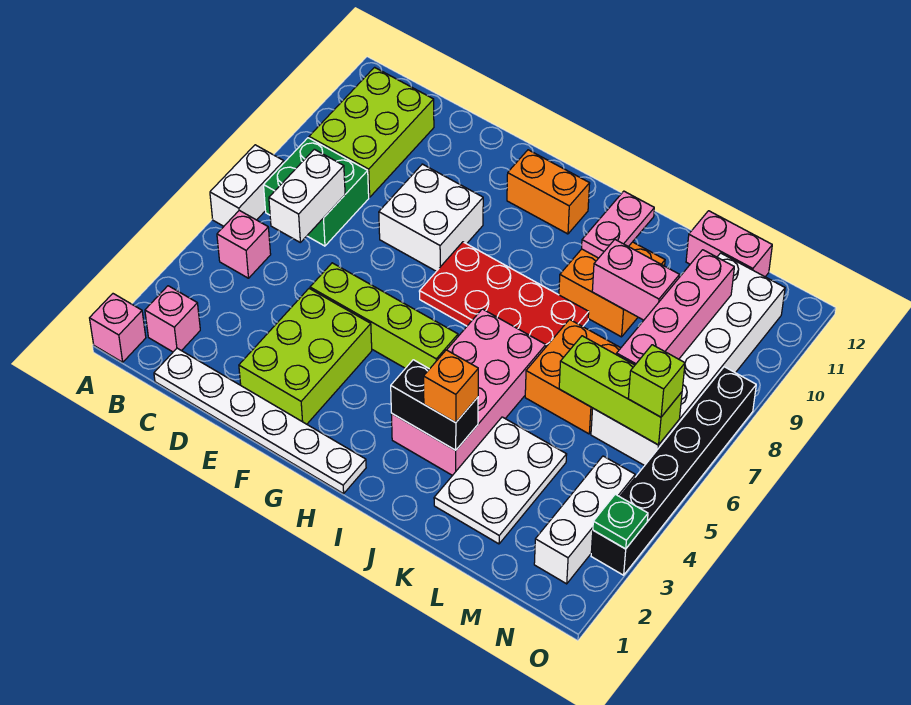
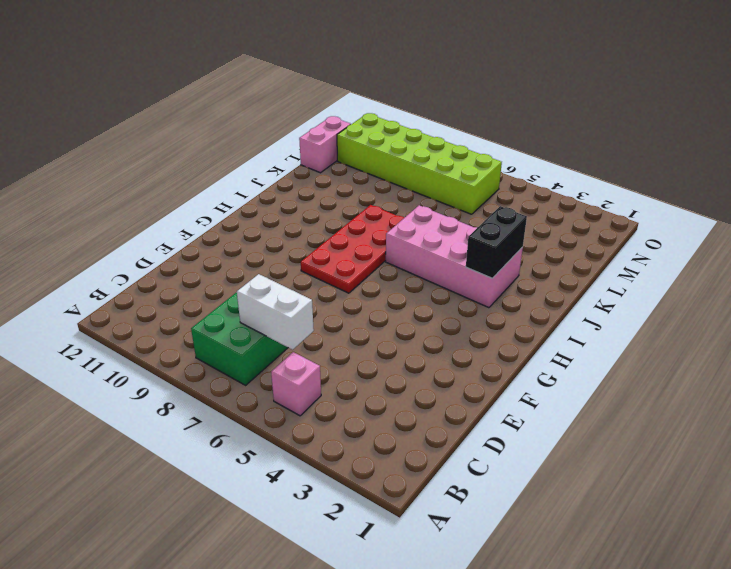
lime brick M6:N11 level 1 -> white brick M6:N11 level 1
none -> pink brick A1 level 1
none -> white brick A6:A7 level 1
none -> pink brick B2 level 1

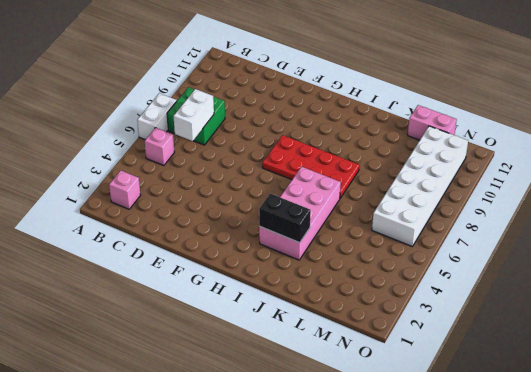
none -> pink brick A1 level 1
none -> lime brick B9:C11 level 1
none -> white plate C1:H1 level 1

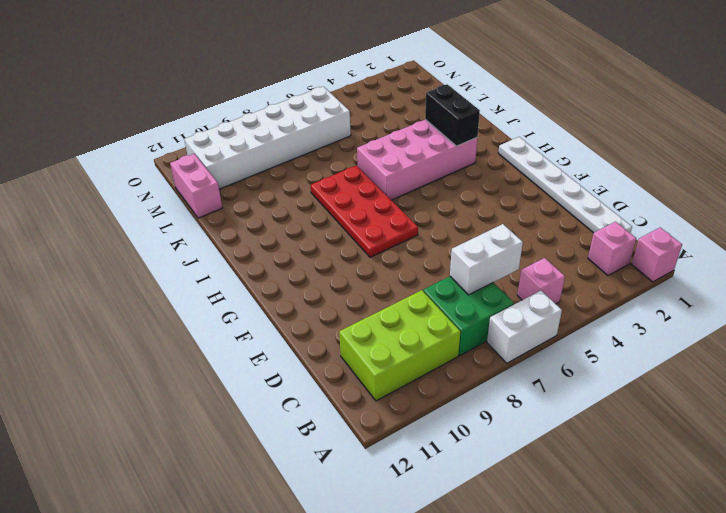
none -> lime brick E2:F4 level 1
none -> lime brick E5:H5 level 1
none -> white brick E8:F9 level 1

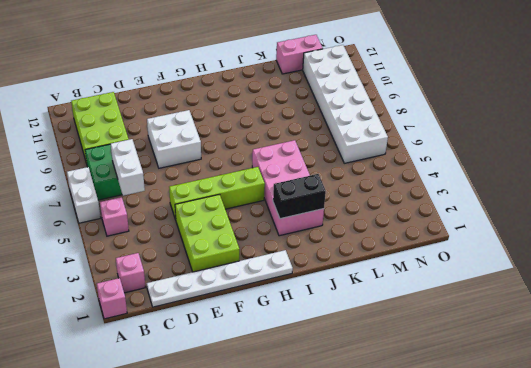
none -> red plate G7:J8 level 1
none -> orange brick G11:H11 level 1
none -> orange brick J9:K10 level 1

